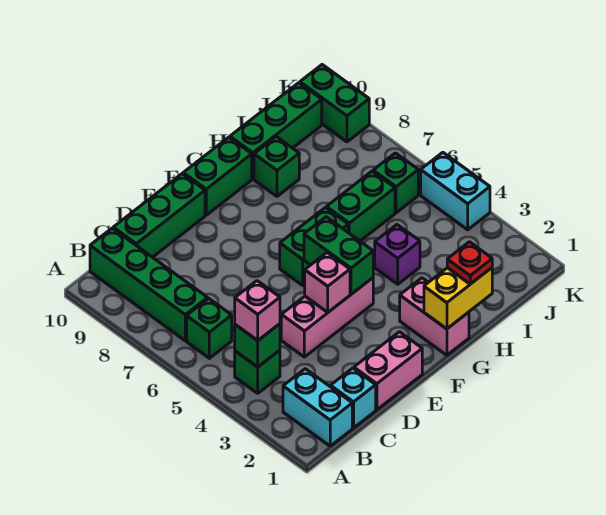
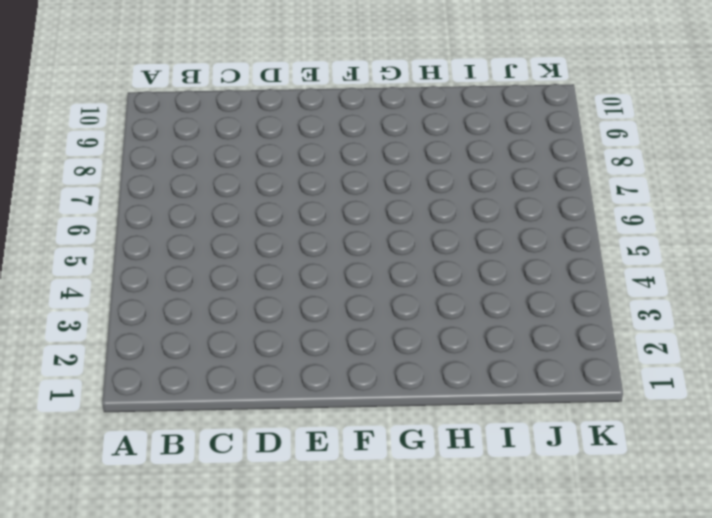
none -> cyan brick B1:B2 level 1
none -> green brick B4 level 1
none -> green brick B6 level 1

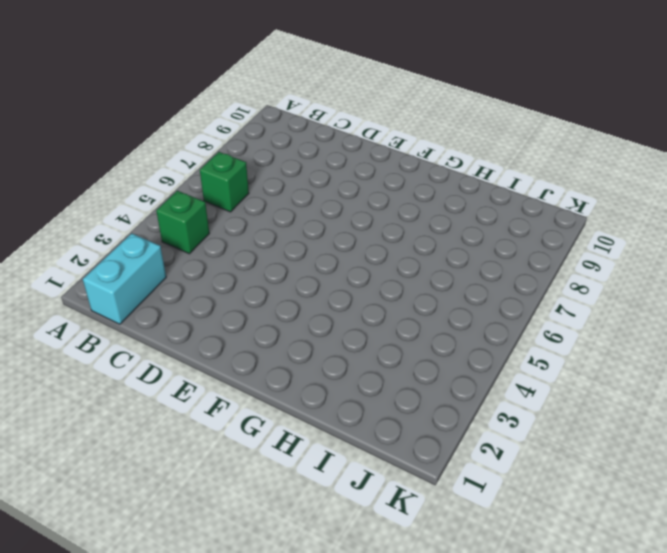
none -> green brick B7:B10 level 1
none -> cyan brick C1 level 1
none -> green brick C10:E10 level 1

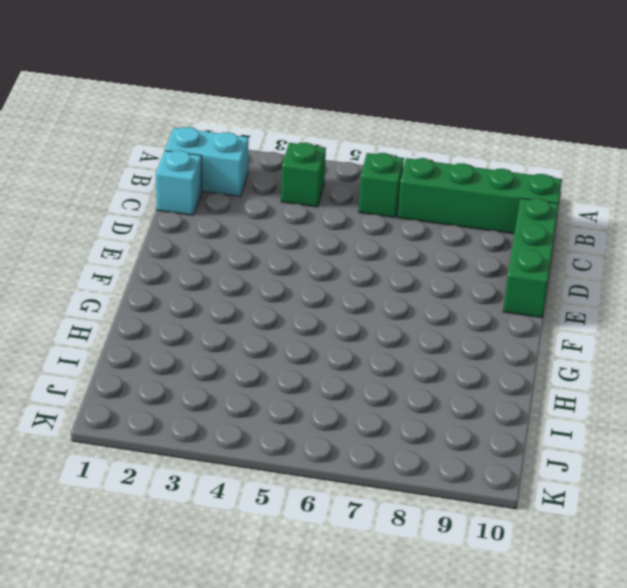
none -> pink brick D1:E1 level 1
none -> pink brick D4:F4 level 1
none -> green brick F6:G6 level 1

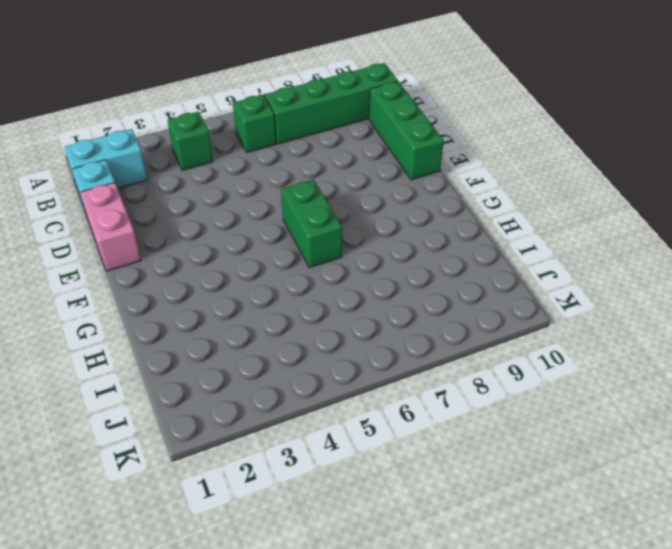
none -> pink brick D4:F4 level 1
none -> green brick F10:G10 level 1
none -> pink brick G1:G2 level 1

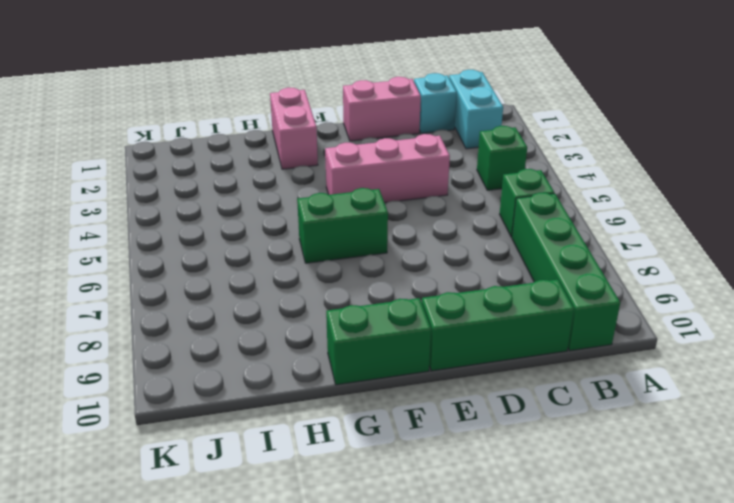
none -> purple brick H4 level 1
none -> green brick H6:I6 level 1
none -> green brick H9 level 1

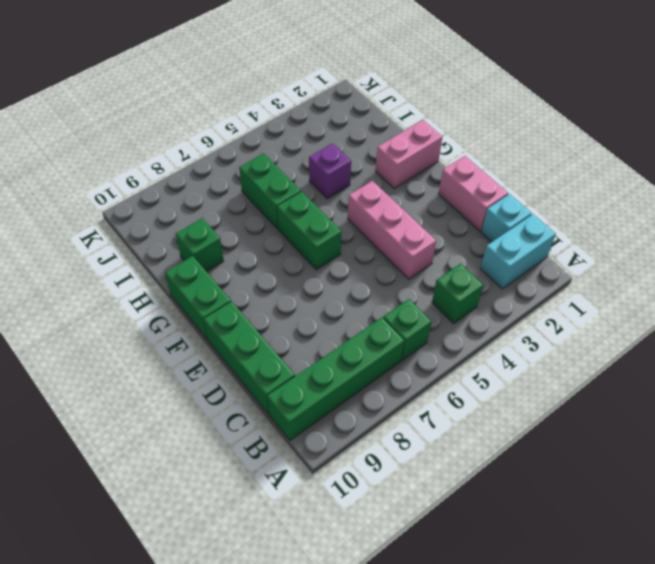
none -> green brick H10:J10 level 1
none -> green brick J6 level 1
none -> cyan brick K4:K5 level 1

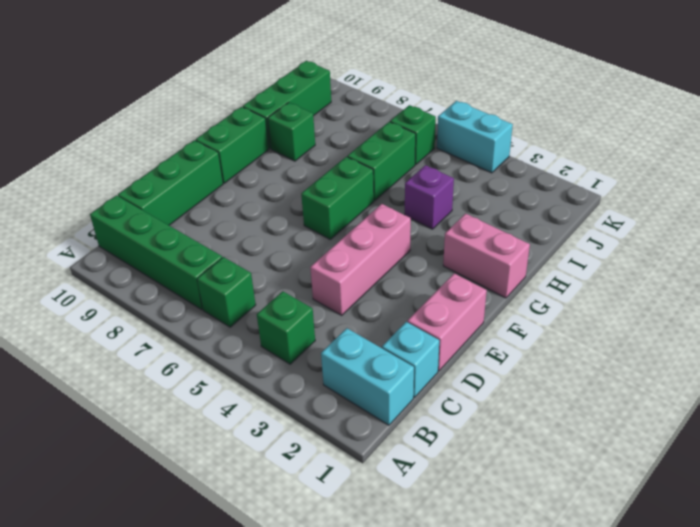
none -> green brick K9:K10 level 1
none -> green brick B4 level 2
none -> pink brick E4 level 2

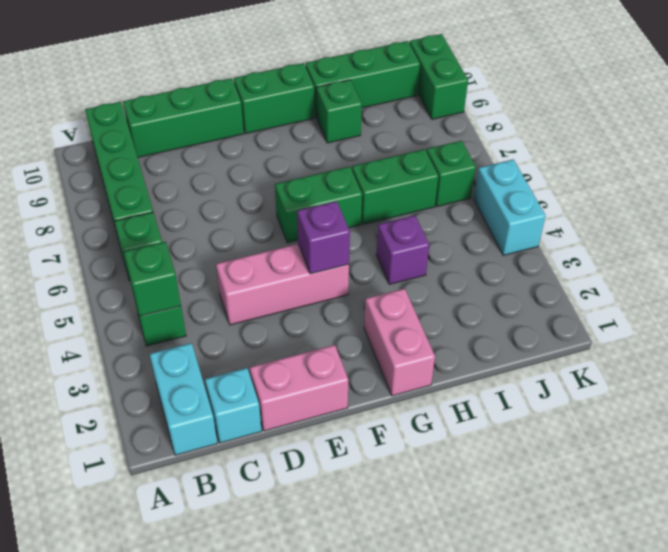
purple brick F4 level 2 -> green brick F4:F5 level 2
none -> pink brick E4 level 2
none -> yellow brick G1:H1 level 2
none -> pink brick B4 level 3

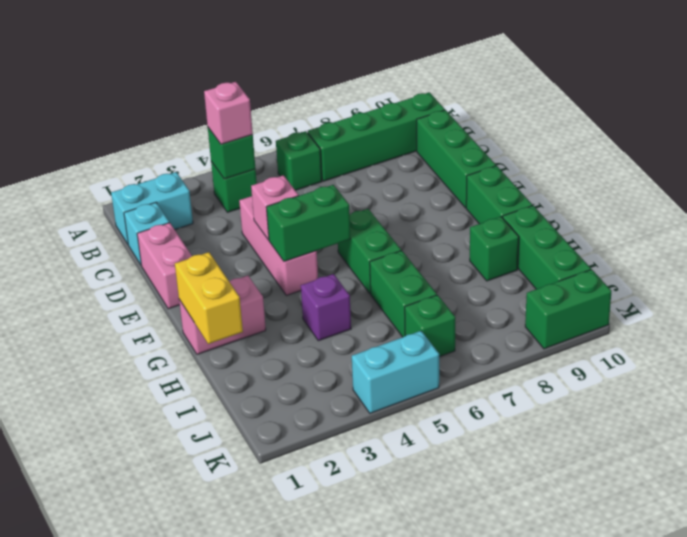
none -> red plate H1 level 3

